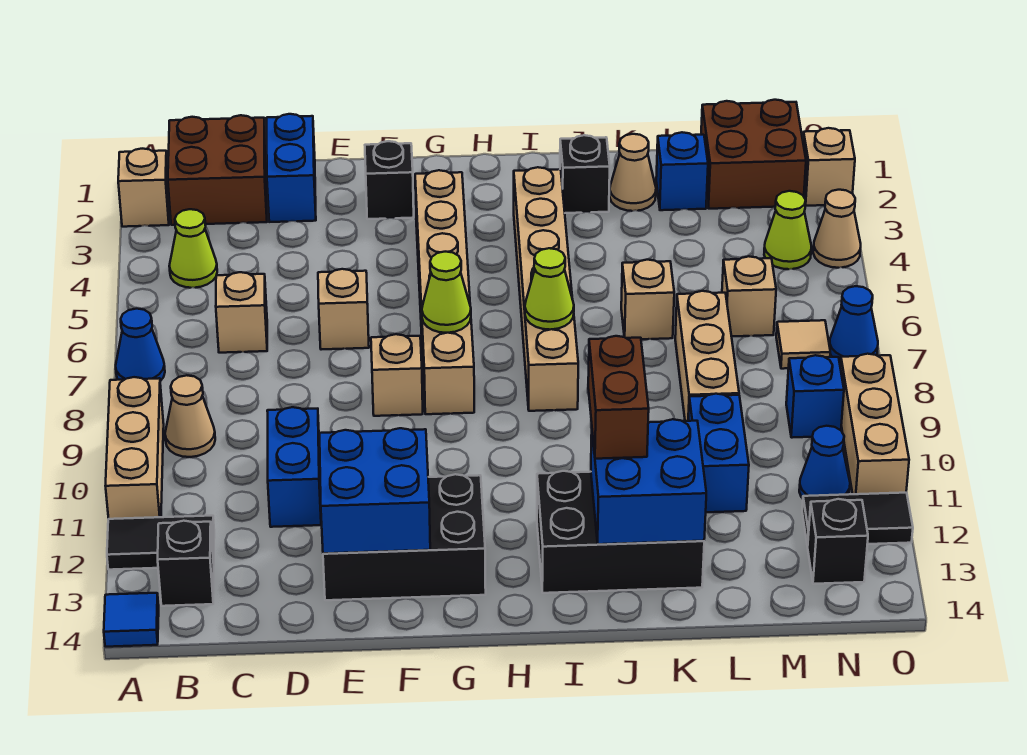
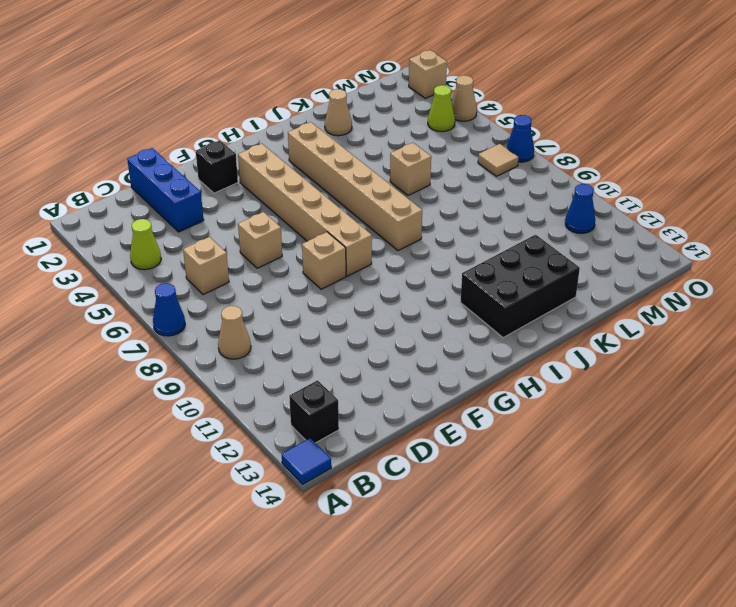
blue brick D1:D3 level 1 -> blue brick D1:D2 level 1
none -> tan brick A2 level 1
none -> tan brick A9:A11 level 1
none -> black tile A12:B12 level 1
none -> brown brick B1:C2 level 1

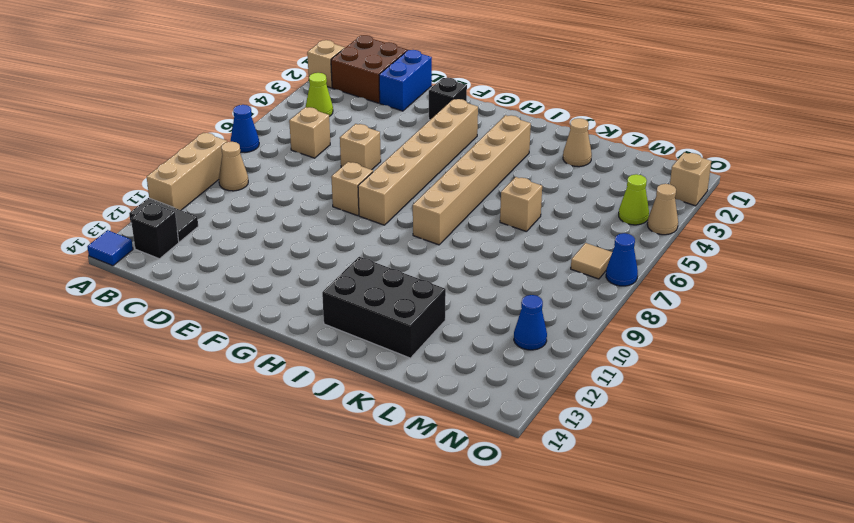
none -> blue brick D10:D11 level 1
none -> black brick E12:G13 level 1
none -> black brick J2 level 1
none -> blue brick L2 level 1

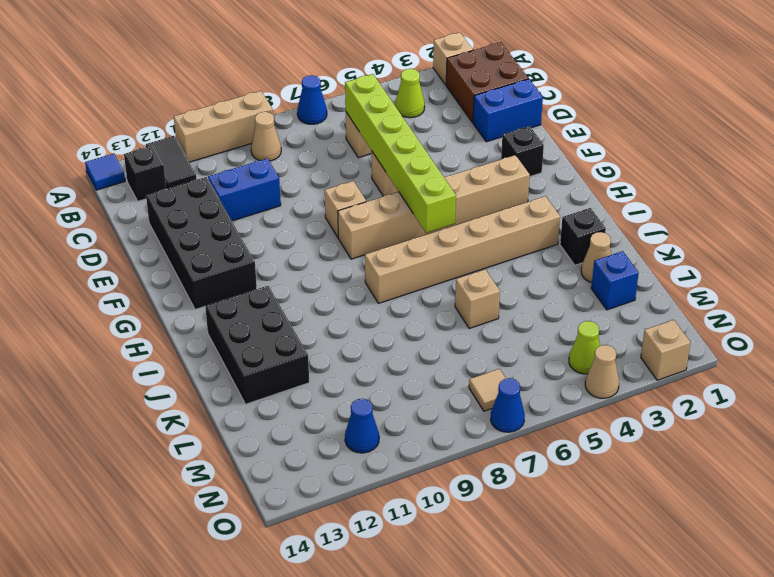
lime brick C6:H6 level 2 -> none
black brick D12:G13 level 1 -> black brick E12:G13 level 1
none -> tan brick L7:L9 level 1
none -> blue brick L10:L11 level 1
none -> brown brick M1:N2 level 1
none -> tan brick M6 level 1

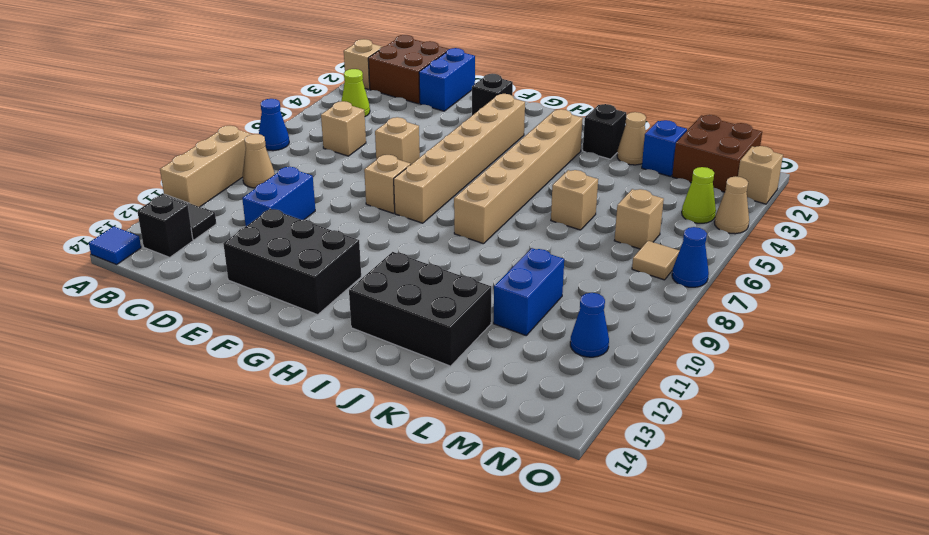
none -> tan brick L7:L9 level 1
none -> blue brick N9 level 1
none -> black tile N12:O12 level 1
none -> black brick N13 level 1

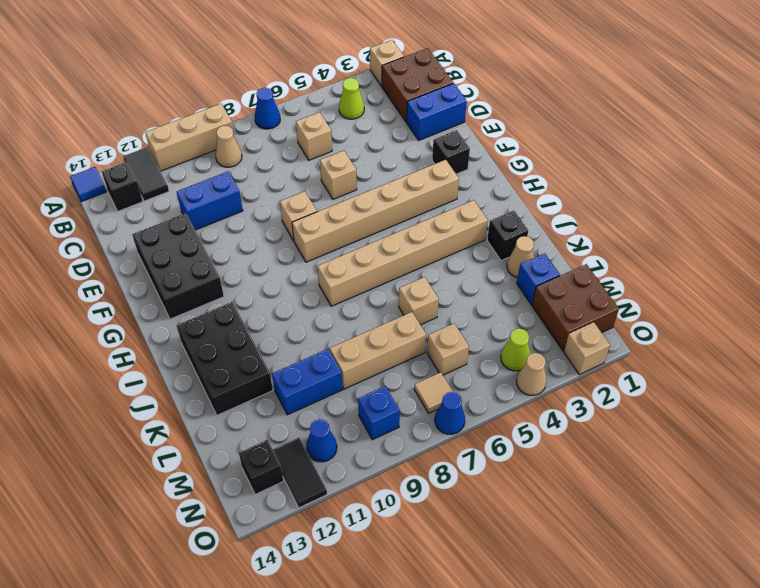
none -> tan brick O9:O11 level 1
none -> blue brick E12:F13 level 2
none -> lime cone G7 level 2
none -> lime cone I7 level 2

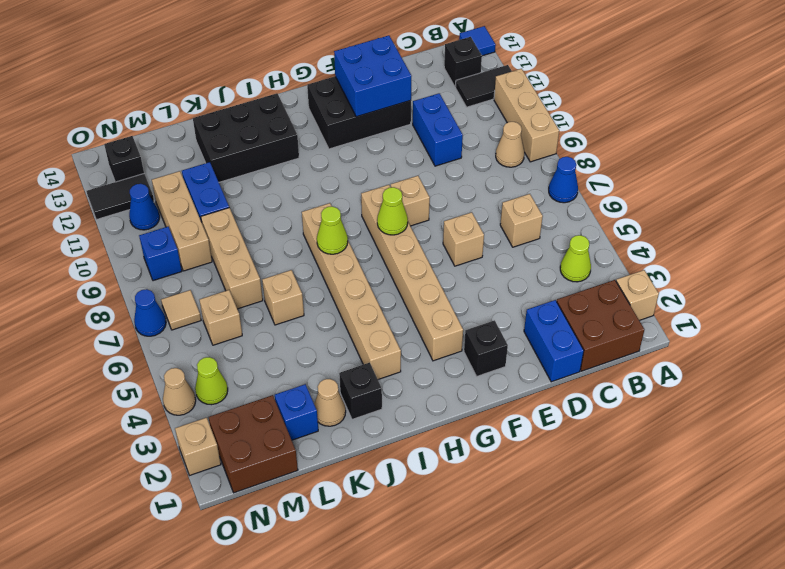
tan brick M9:M11 level 1 -> tan brick O9:O11 level 1
none -> blue brick J12:K13 level 2
none -> brown brick J11:J12 level 3

